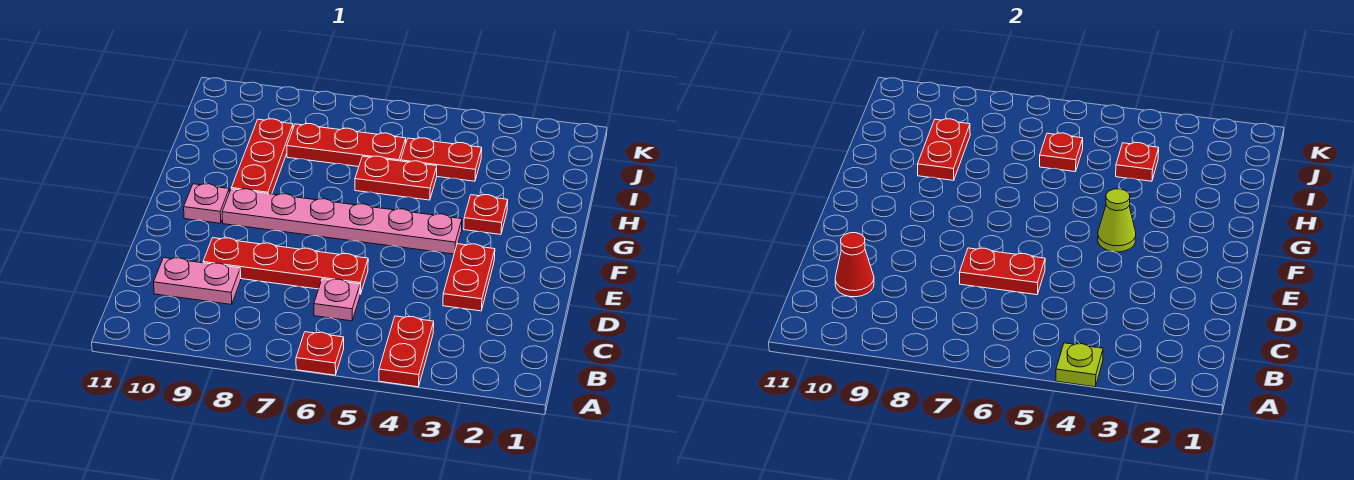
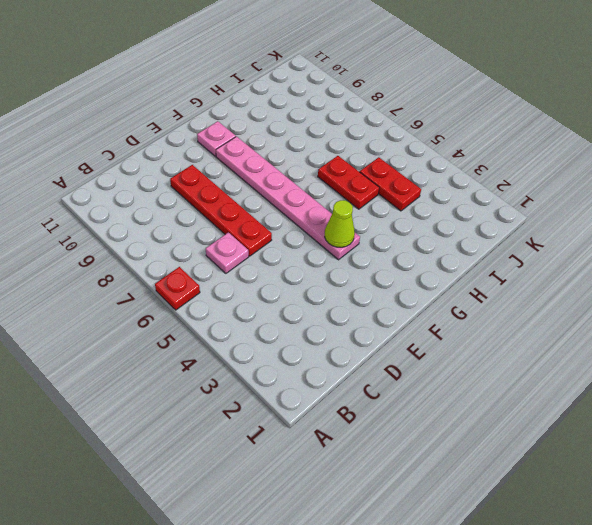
none -> red plate A4:B4 level 1
none -> pink plate C9:C10 level 1
none -> red plate D3:E3 level 1

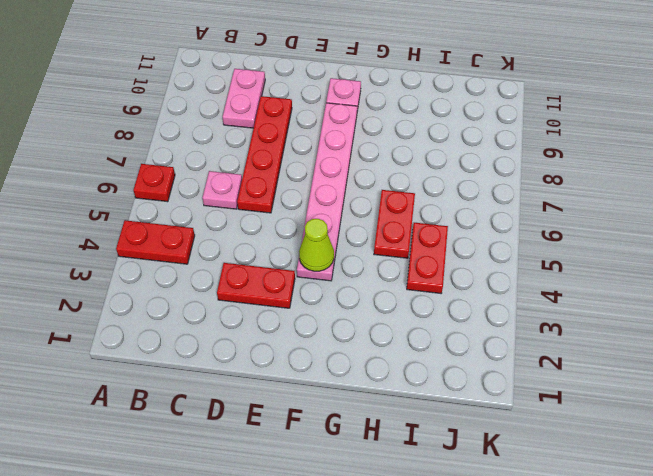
none -> red plate G3 level 1
none -> red plate G9:I9 level 1
none -> red plate I6:I8 level 1

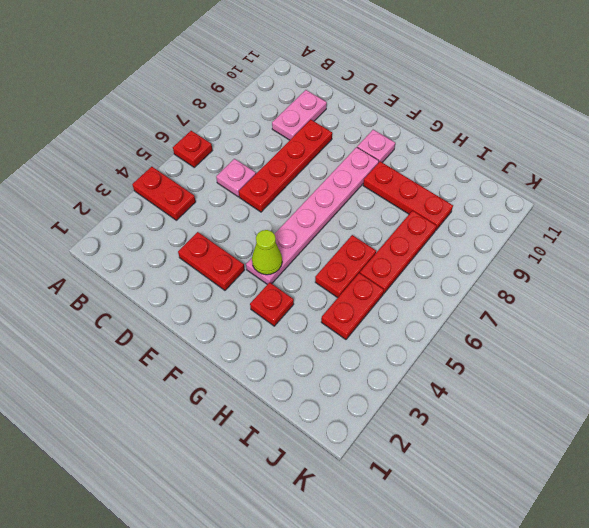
none -> lime plate A4 level 2
none -> red cone C10 level 2
none -> red plate D6:D7 level 2

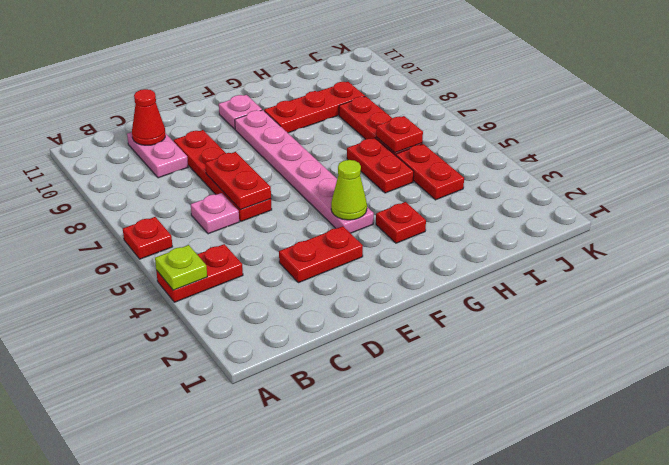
none -> red plate H9:I9 level 2
none -> red plate I4 level 2

